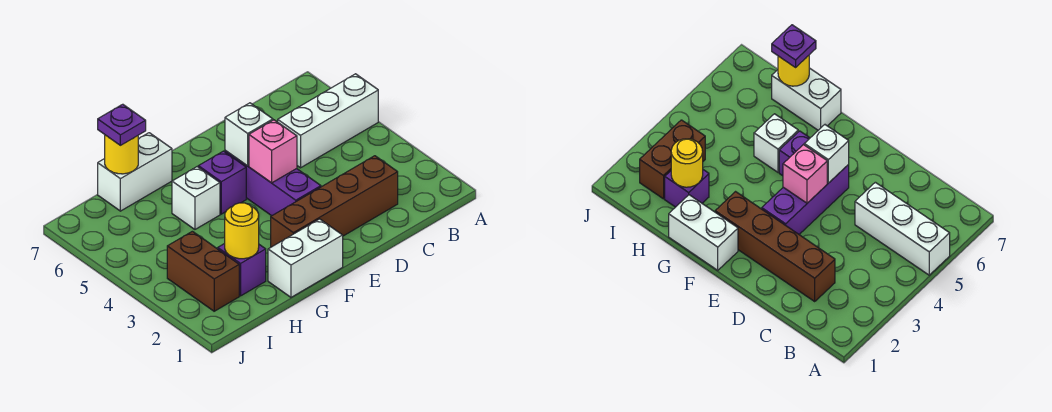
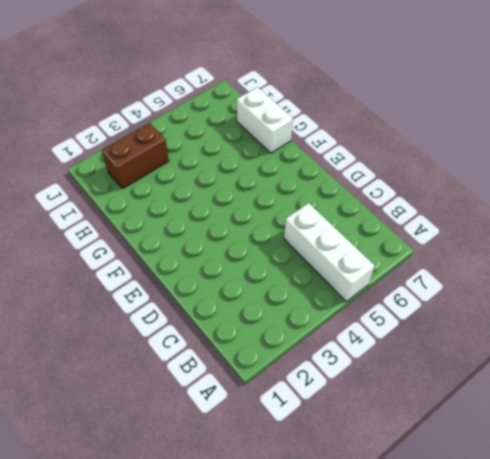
none -> brown brick C2:F2 level 1
none -> purple brick E3:E5 level 1
none -> white brick F1:G1 level 1

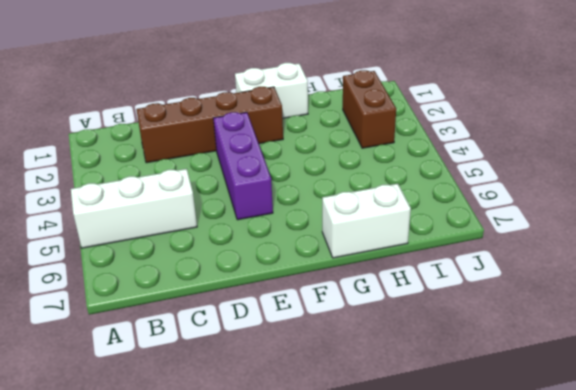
none -> purple brick F5 level 1
none -> white brick G5 level 1
none -> purple brick H2 level 1

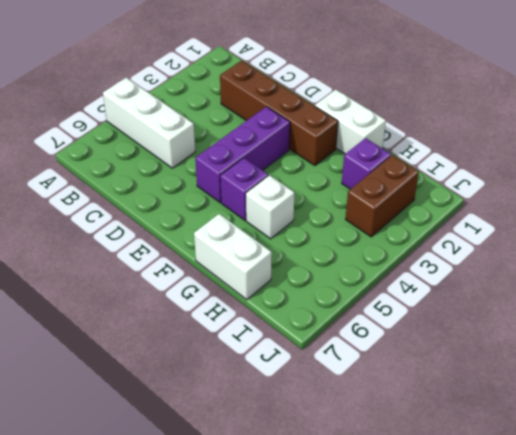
none -> pink brick E4 level 2
none -> white brick E5 level 2
none -> yellow round brick H2 level 2

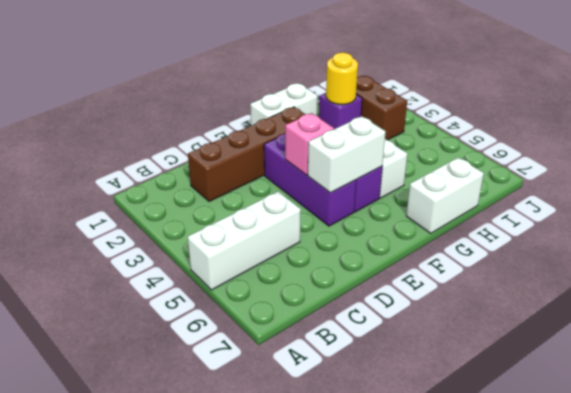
white brick E5:F5 level 2 -> white brick E5 level 2
none -> yellow round brick H7 level 2
none -> purple plate H7 level 3

